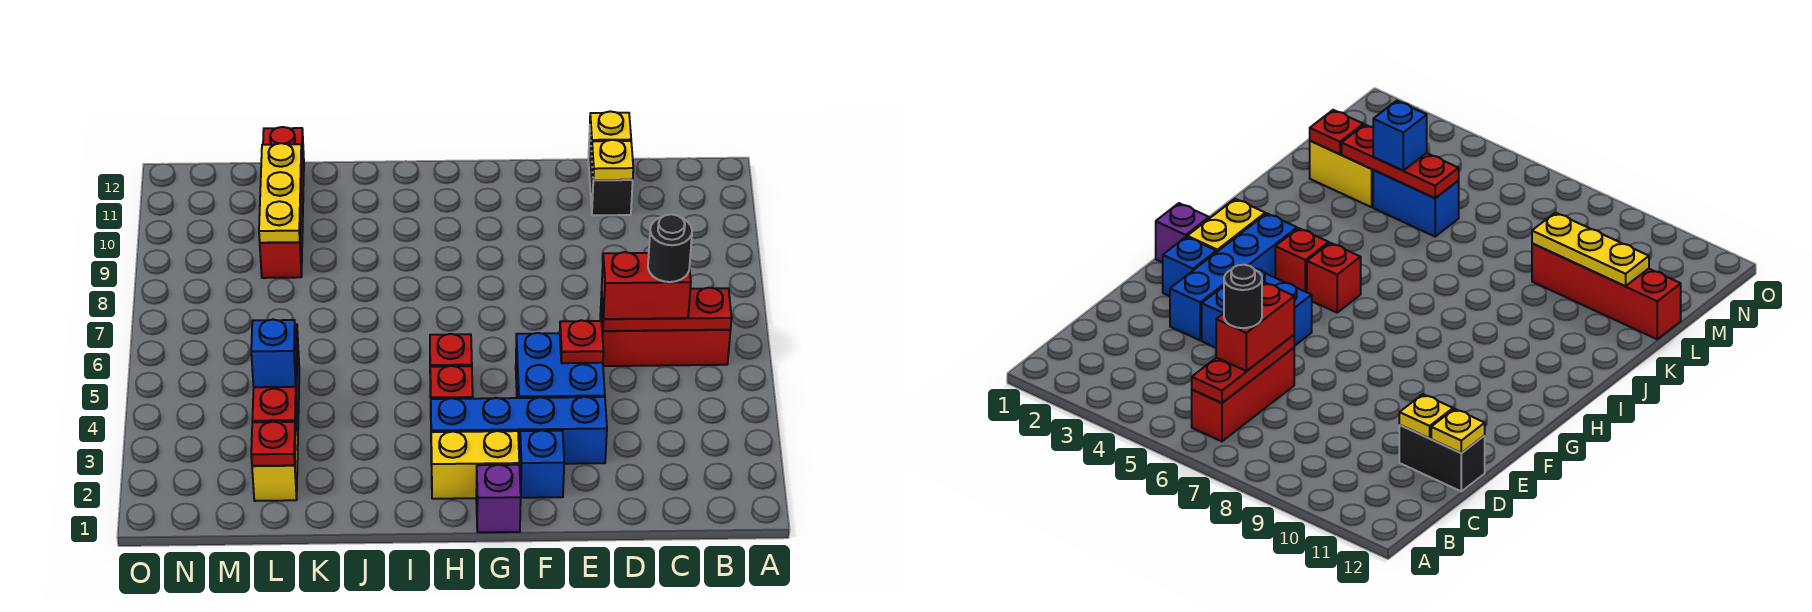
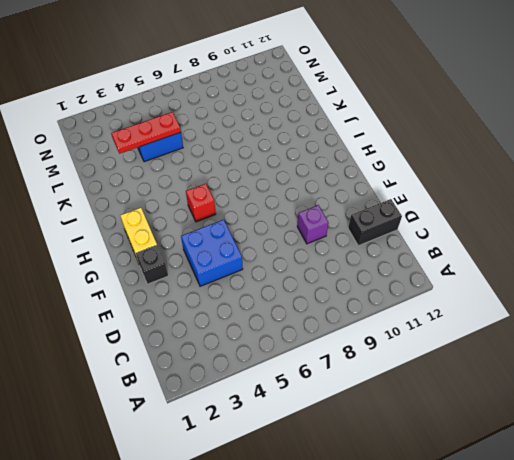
purple brick E9 level 1 -> purple brick G1 level 1
black brick F2 level 1 -> blue brick F2 level 1
none -> red brick B6:D6 level 1
none -> blue brick E3:H3 level 1
none -> red brick H4 level 1

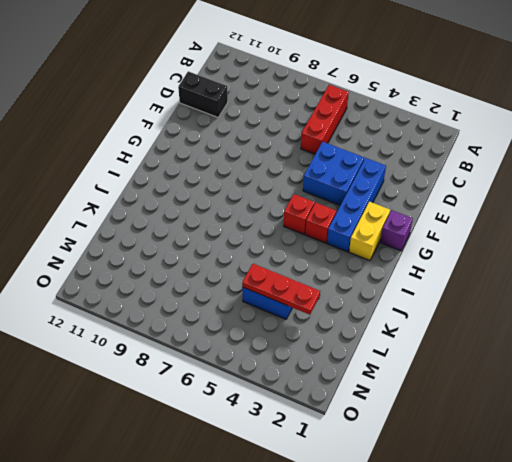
none -> blue brick F2 level 1
none -> yellow brick L2:L3 level 1
none -> red brick L9:L12 level 1

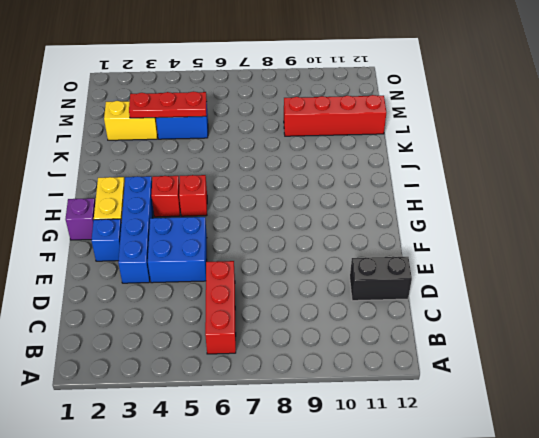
none -> red plate B6:D6 level 2
none -> yellow plate D11 level 2
none -> yellow plate D12 level 2

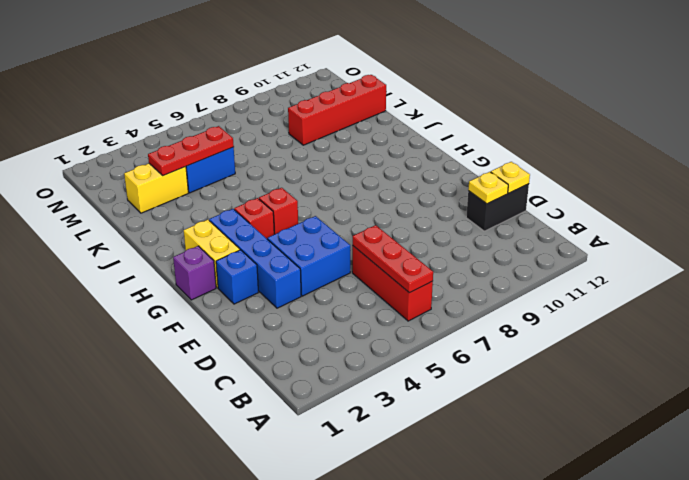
none -> red plate E5 level 2
none -> red plate L2 level 2
none -> yellow plate L9:L11 level 2

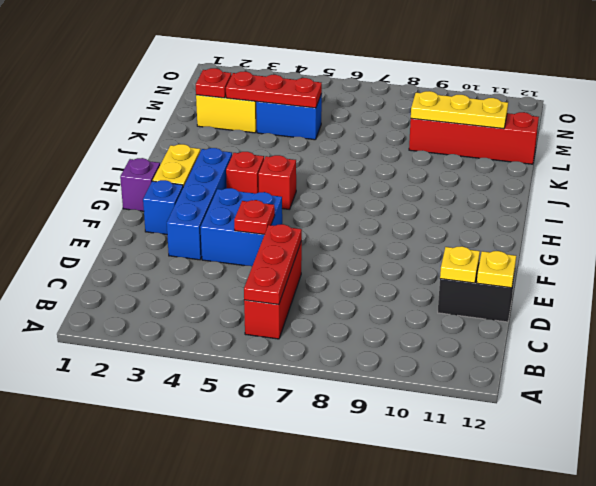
none -> red brick C6:D6 level 3
none -> blue brick L4 level 3
none -> black round brick C6 level 4

